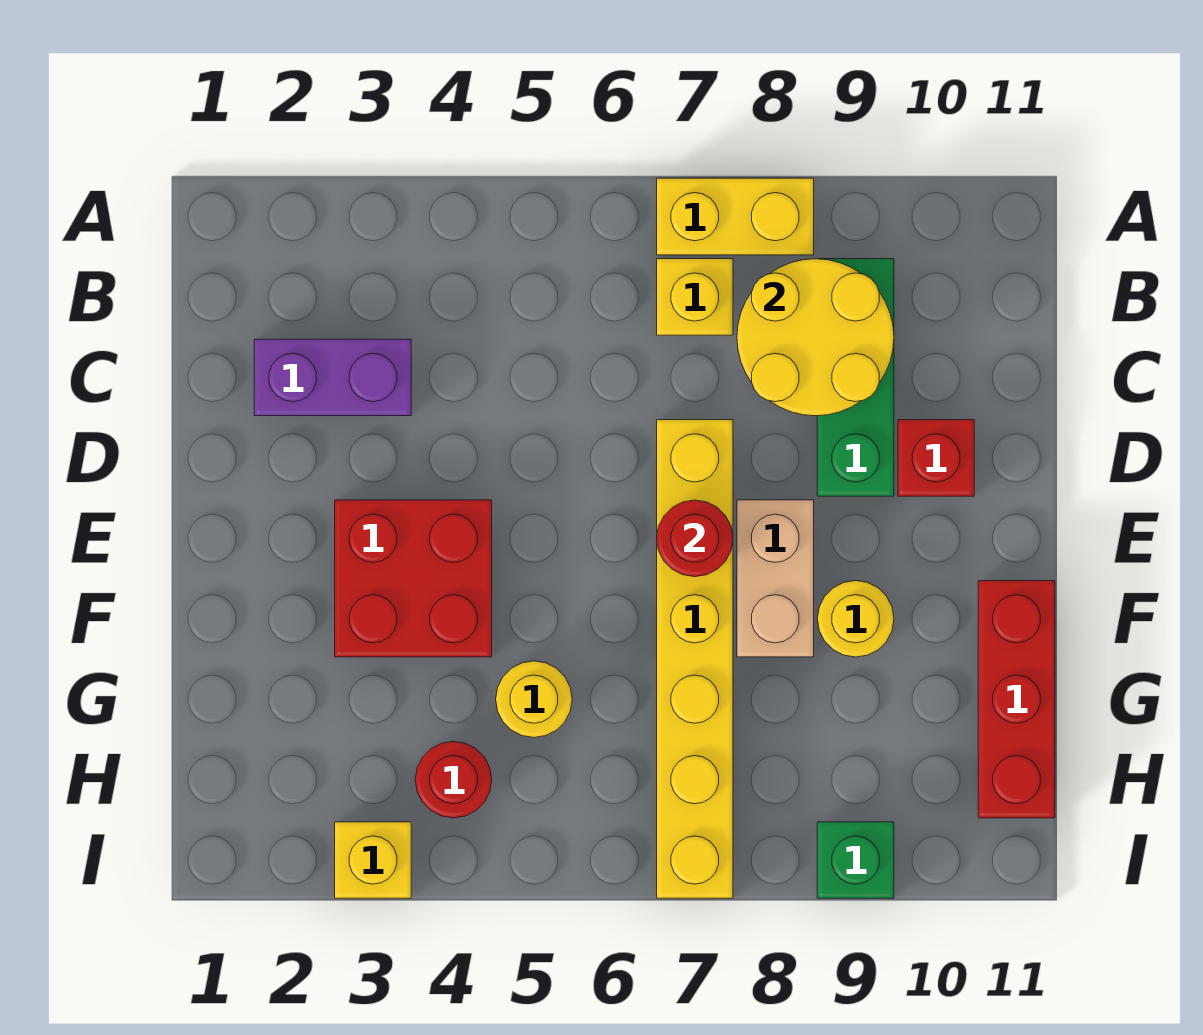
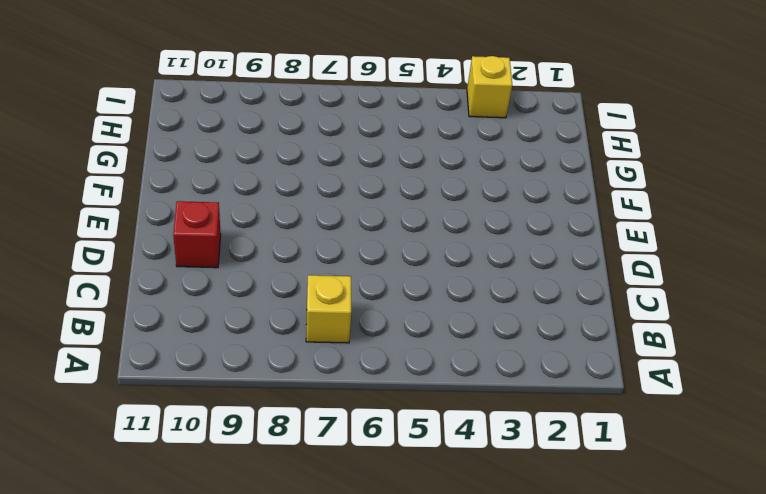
none -> yellow brick A7:A8 level 1
none -> green brick B9:D9 level 1
none -> purple brick C2:C3 level 1

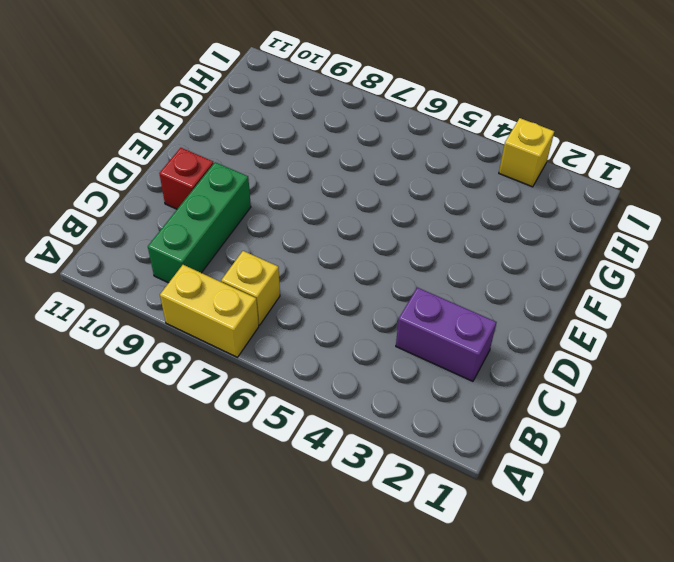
none -> yellow brick D7:I7 level 1
none -> red brick E3:F4 level 1
none -> tan brick E8:F8 level 1

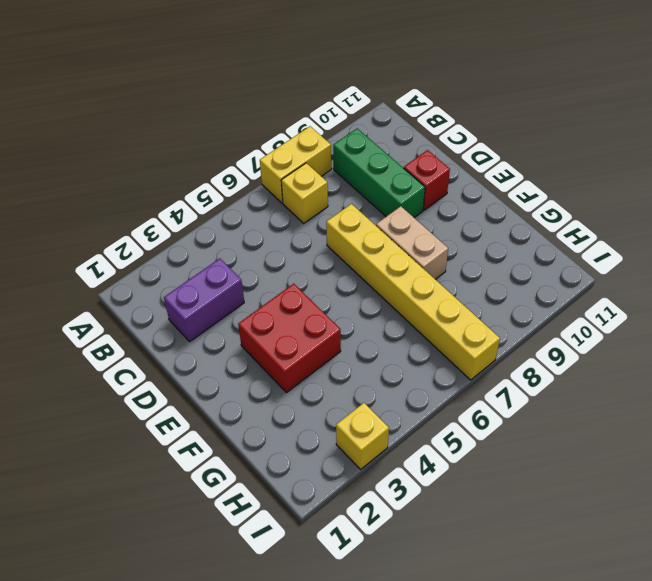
none -> yellow round brick F9 level 1
none -> red brick F11:H11 level 1
none -> yellow round brick G5 level 1

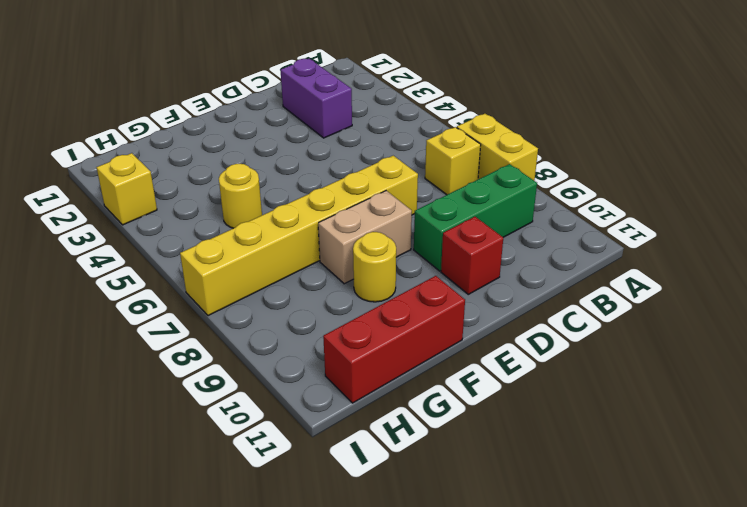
none -> red brick E3:F4 level 1
none -> red round brick H4 level 1
none -> green brick I9 level 1

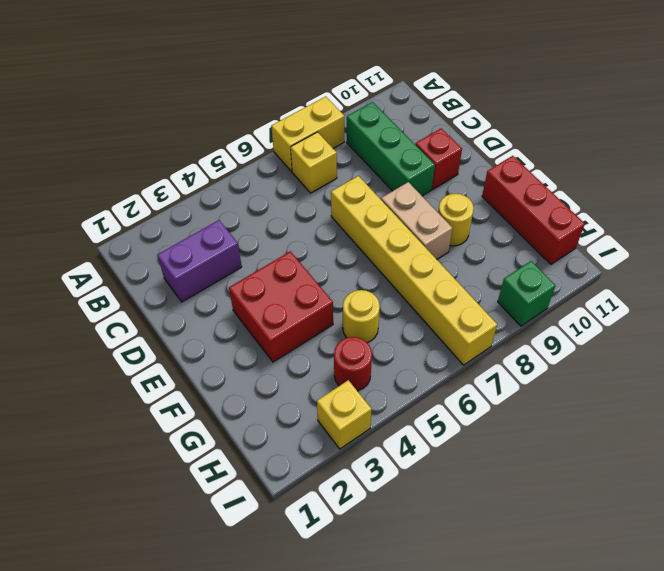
none -> yellow round brick B8:C9 level 2
none -> red round brick E7 level 2

